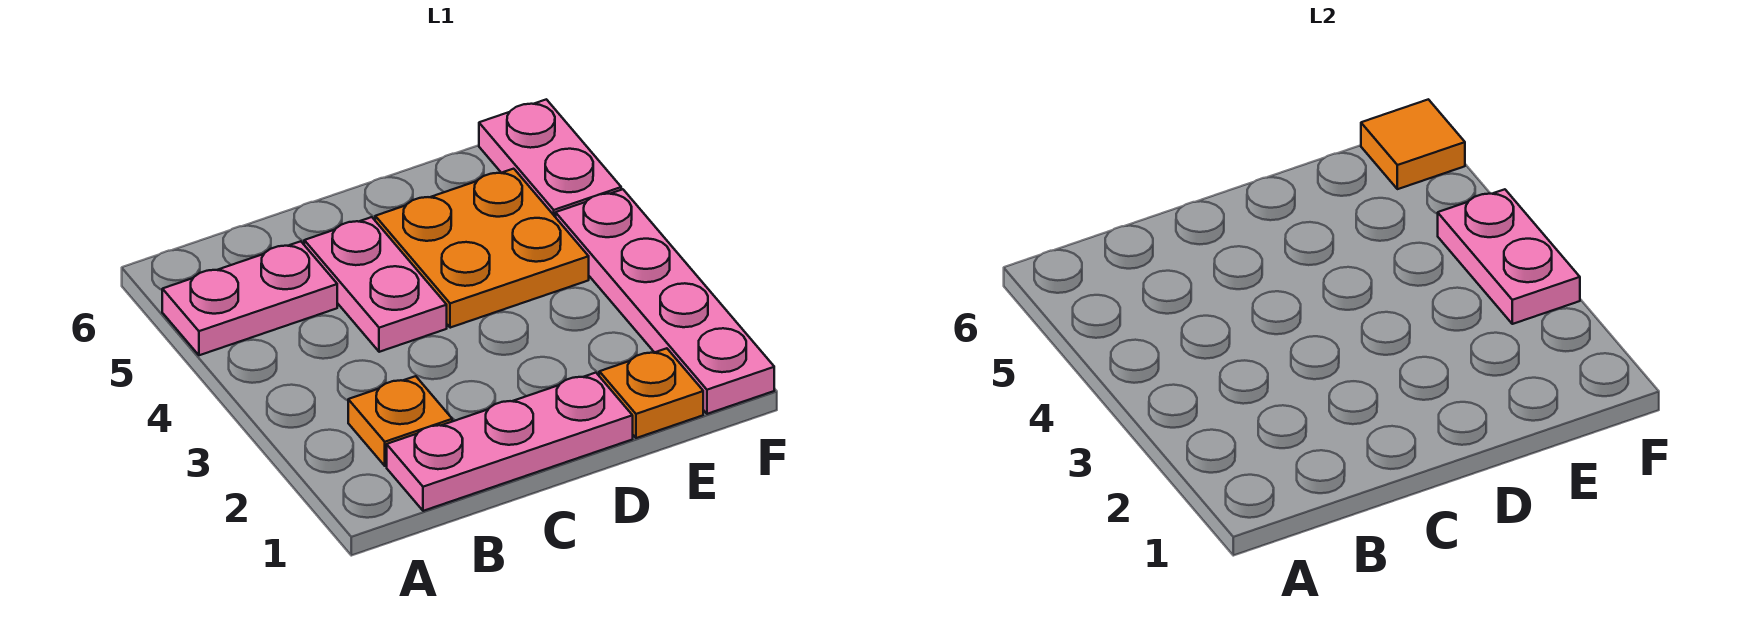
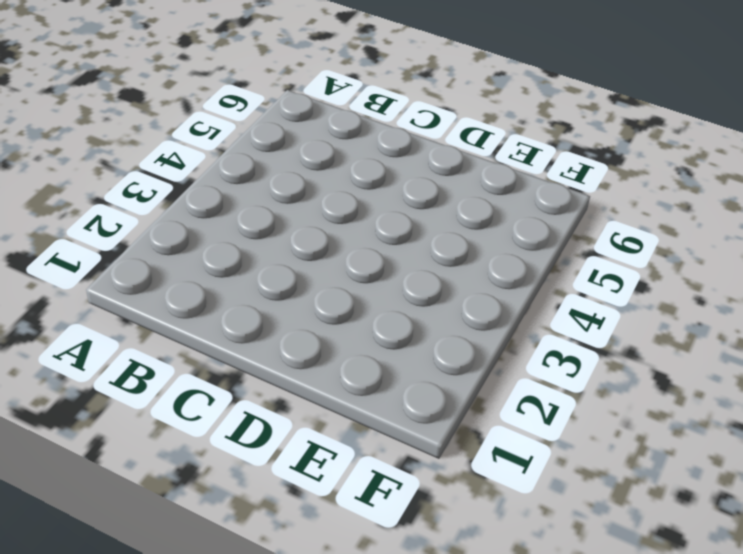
none -> pink plate A5:B5 level 1
none -> pink plate B1:D1 level 1

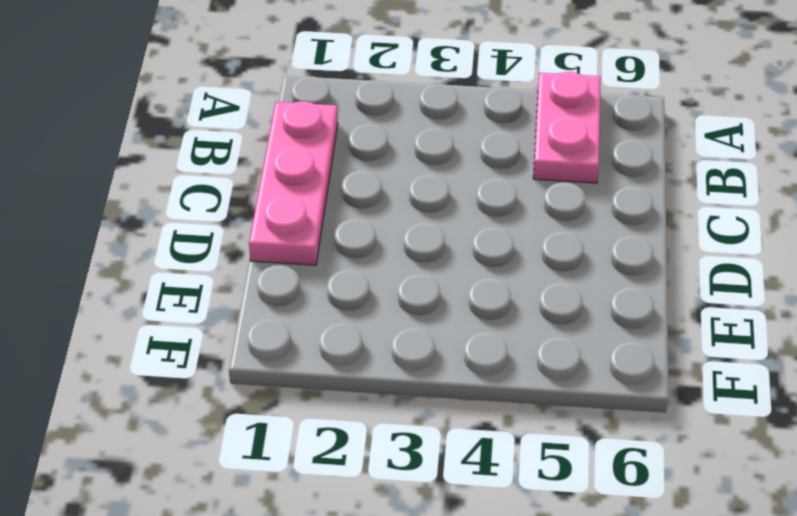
none -> orange plate B2 level 1
none -> pink plate C4:C5 level 1

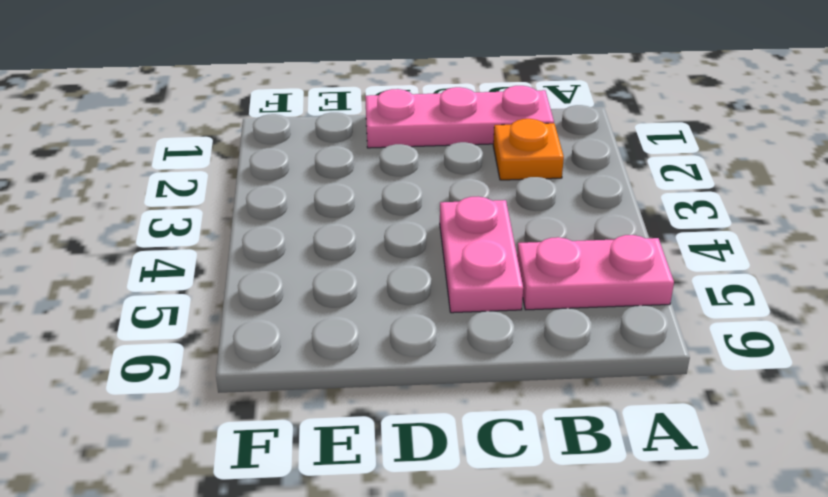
none -> orange plate D4:E5 level 1
none -> orange plate E1 level 1

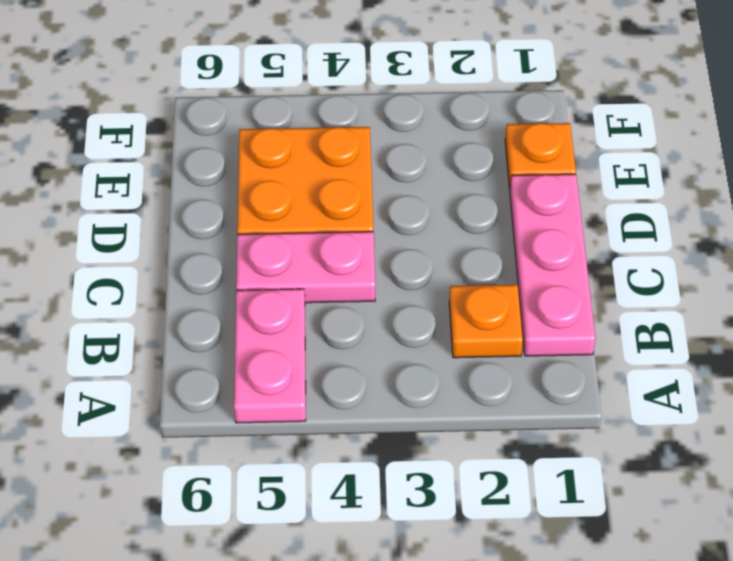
none -> pink plate F1:F4 level 1
none -> pink plate F5:F6 level 1

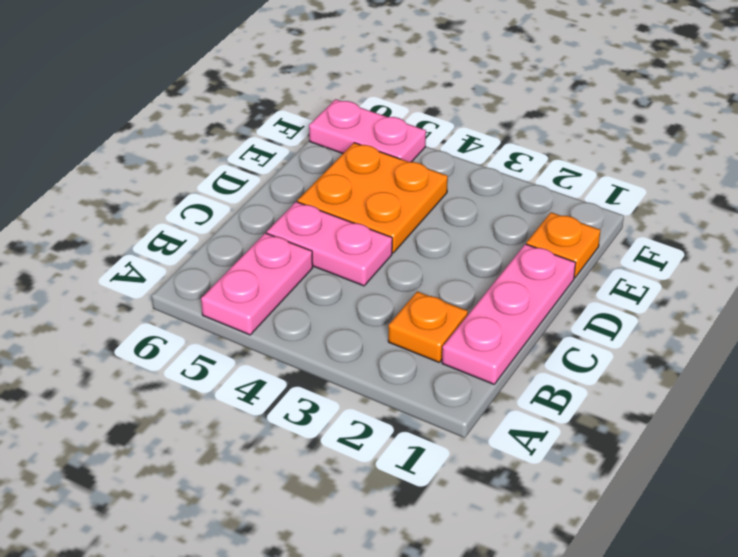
none -> pink plate F1:F4 level 1
none -> pink plate F3:F4 level 2

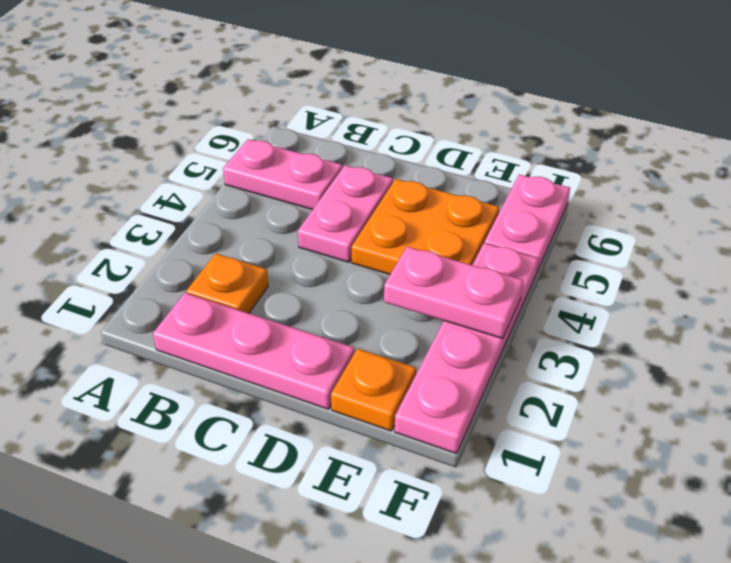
pink plate E3:F3 level 2 -> pink plate F3:F4 level 2
none -> orange tile F6 level 2

